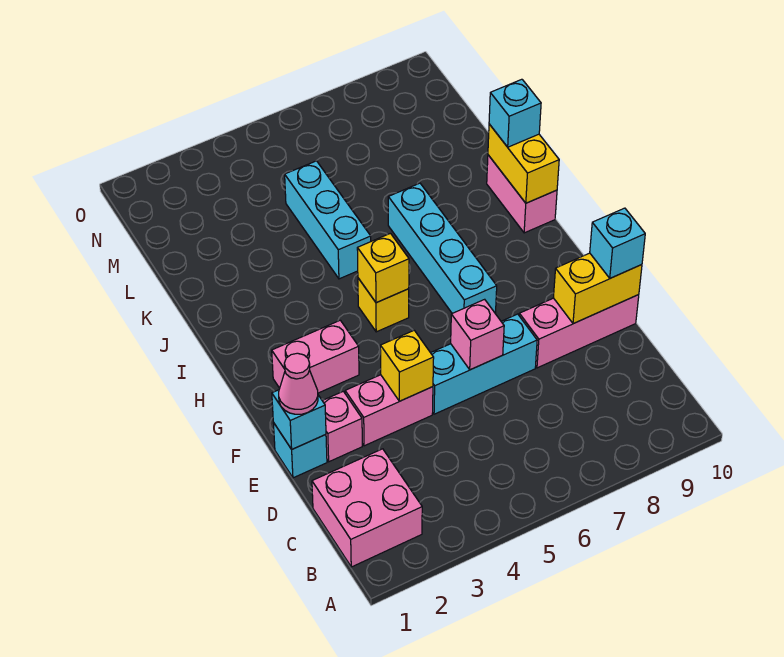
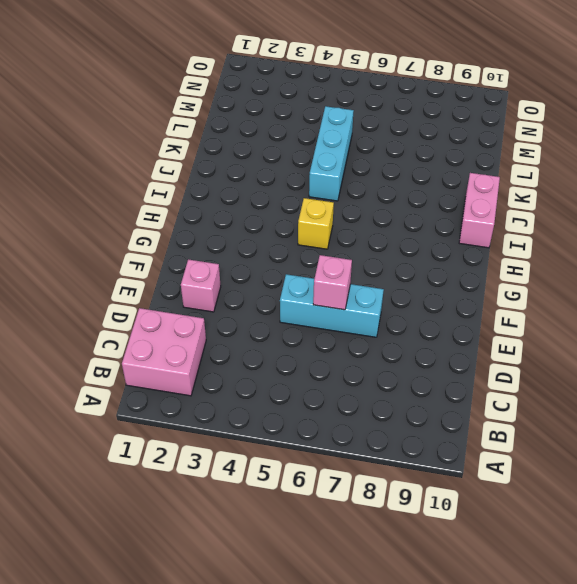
none -> cyan brick E1 level 1
none -> pink brick E3:E4 level 1
none -> pink brick E8:E10 level 1

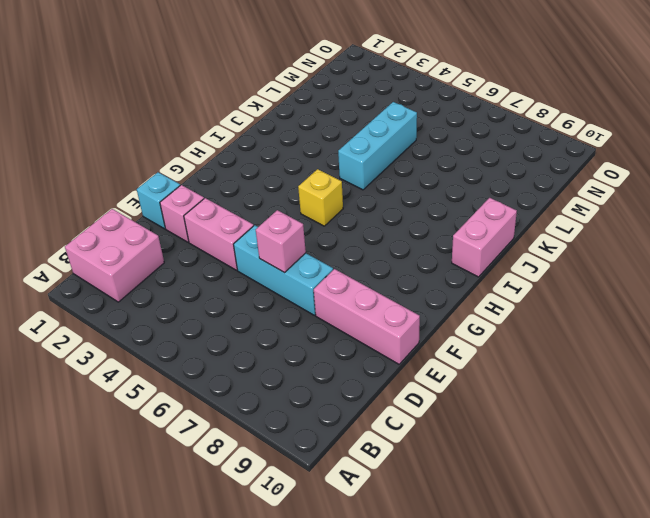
none -> pink brick G2:G3 level 1
none -> cyan brick G7:J7 level 1
none -> cyan brick E1 level 2

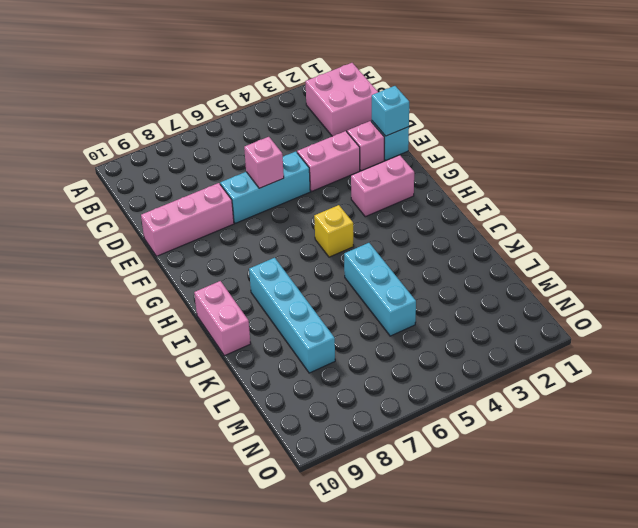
cyan brick I8:L8 level 1 -> cyan brick G7:J7 level 1
none -> yellow brick E4 level 2
none -> yellow brick E9:E10 level 2
none -> yellow brick H5 level 2

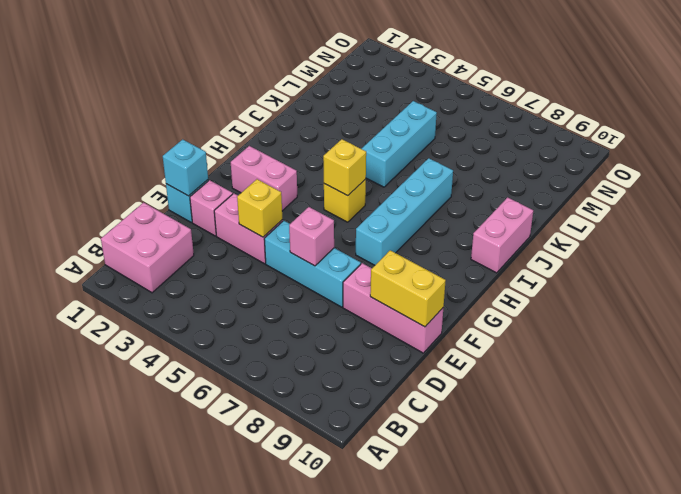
none -> yellow brick I10:J10 level 2
none -> pink cone E1 level 3
none -> cyan brick E10 level 3

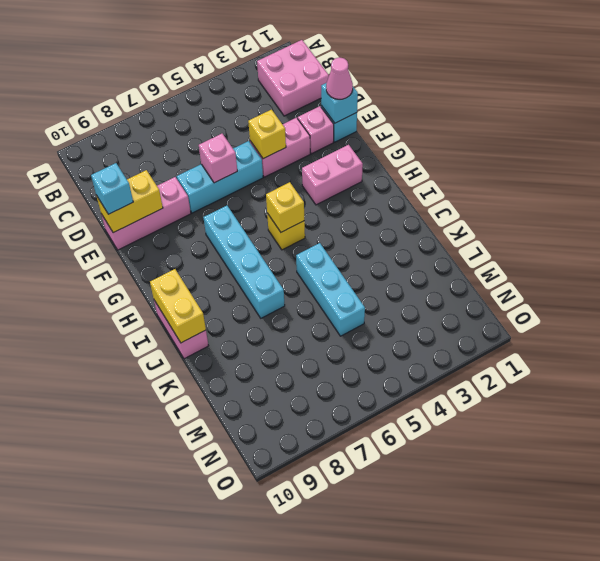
none -> cyan brick J10 level 3

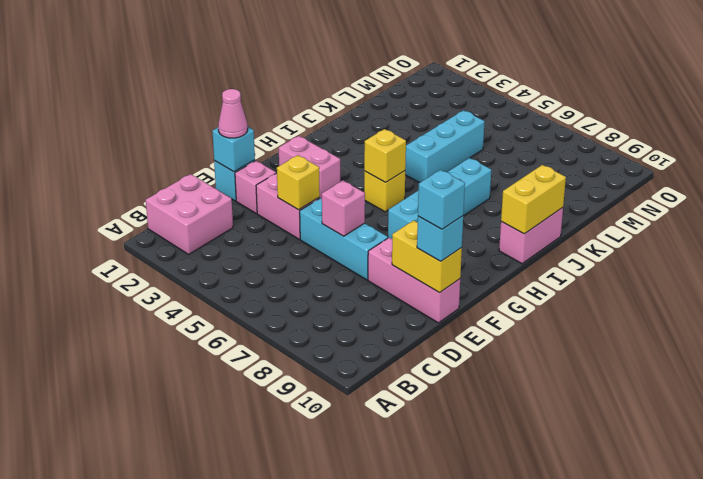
cyan brick E10 level 4 -> cyan brick J10 level 3

